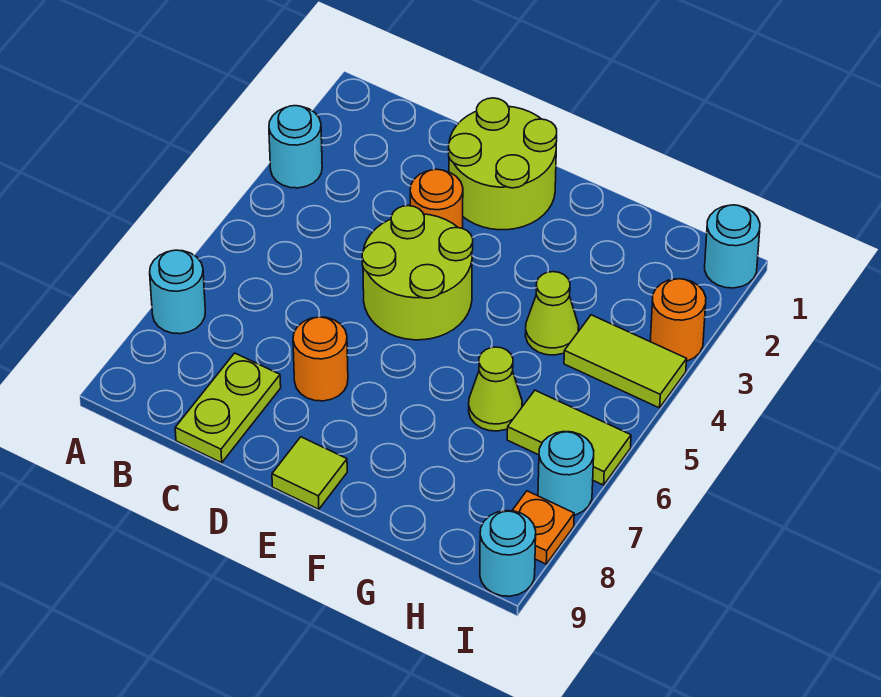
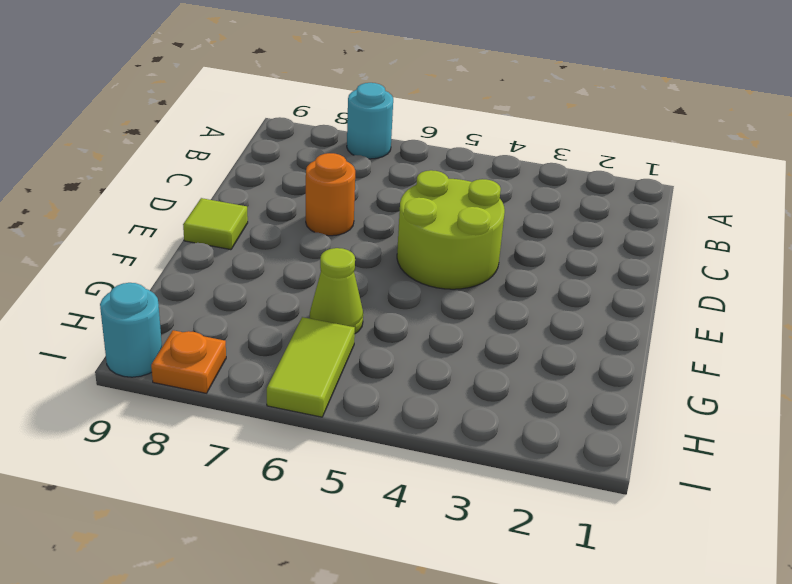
none -> cyan round brick A3 level 1
none -> lime plate C8:C9 level 1
none -> lime round brick D1:E2 level 1

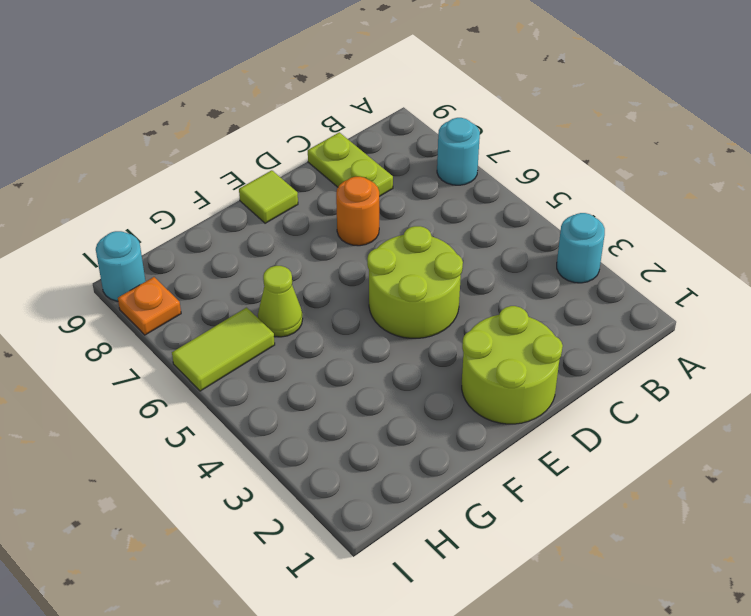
none -> orange round brick D3 level 1
none -> lime cone G4 level 1
none -> lime tile H4:I4 level 1

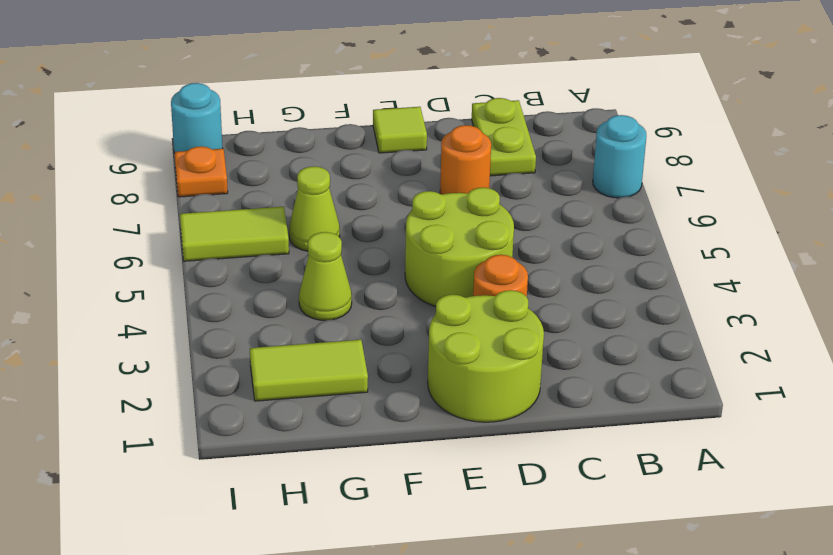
lime tile G2:H2 level 1 -> lime tile H4:I4 level 1
none -> cyan round brick A3 level 1
none -> cyan round brick I1 level 1
none -> orange round brick I3 level 1

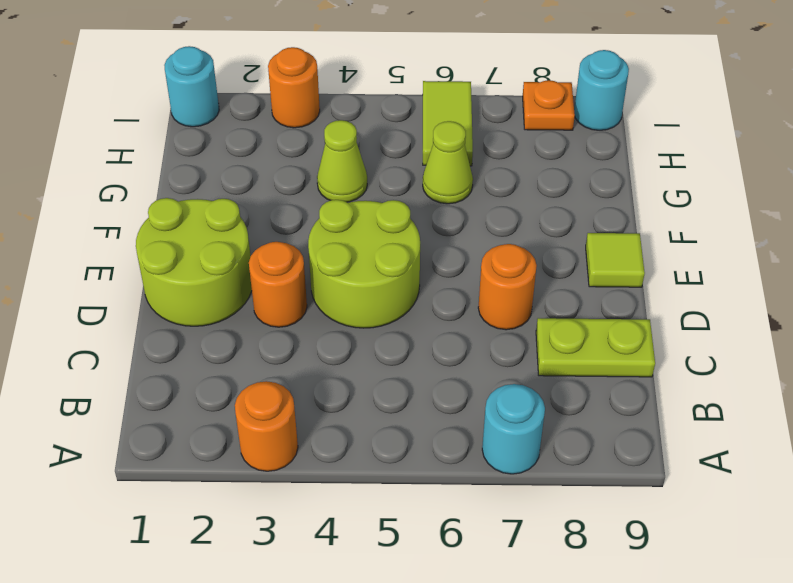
orange round brick A3 level 1 -> cyan round brick A3 level 1
none -> lime tile H4:I4 level 1
none -> cyan round brick I7 level 1

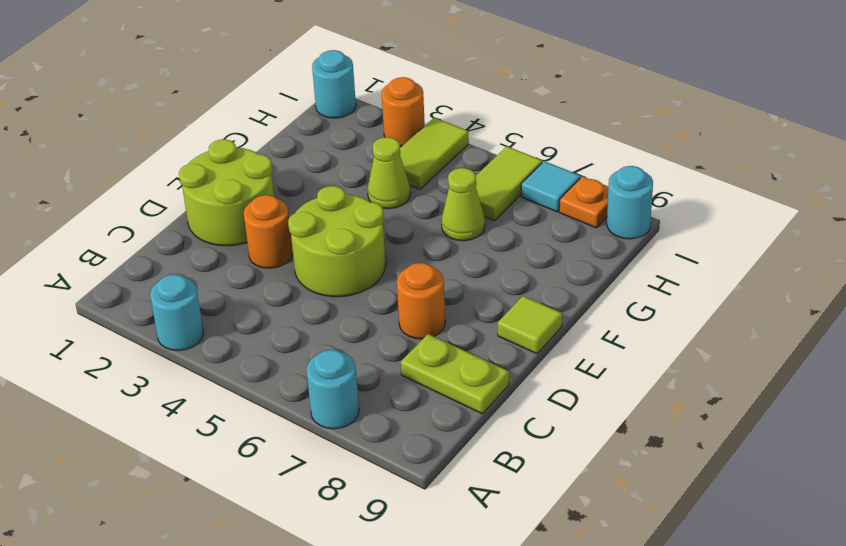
cyan tile I7 level 1 -> cyan round brick I7 level 1

